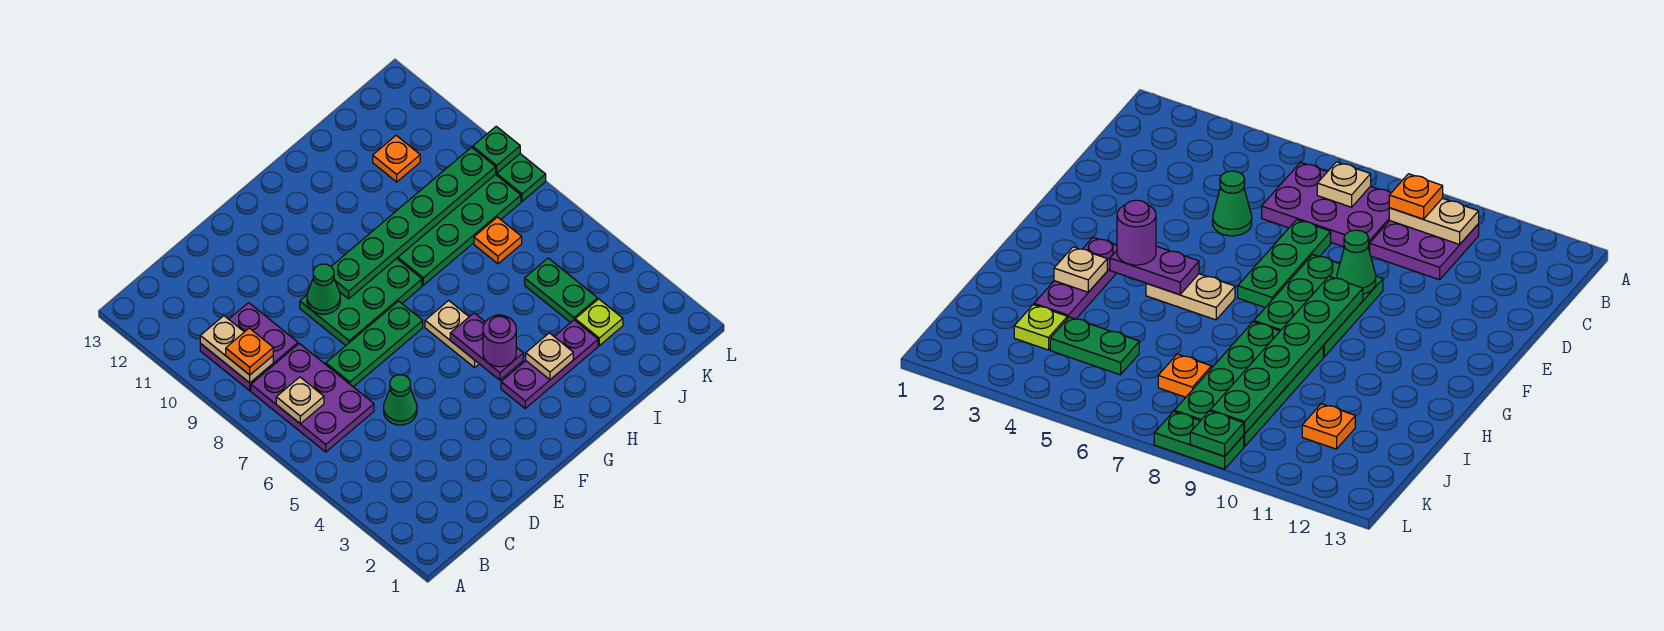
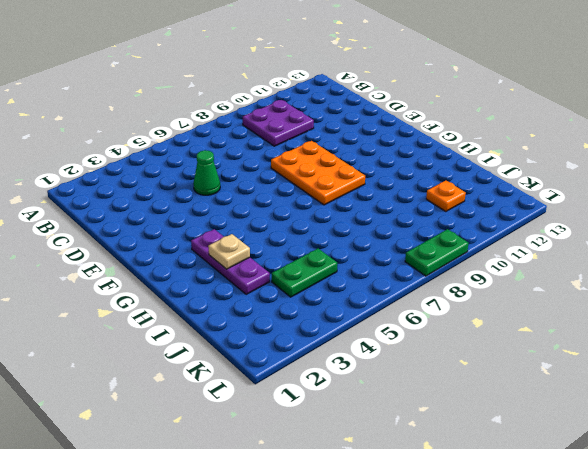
orange plate E8:G9 level 1 -> green plate E8:G9 level 1
none -> purple plate B6:C8 level 1
none -> green plate D7:F7 level 1
none -> tan plate G5:G6 level 1

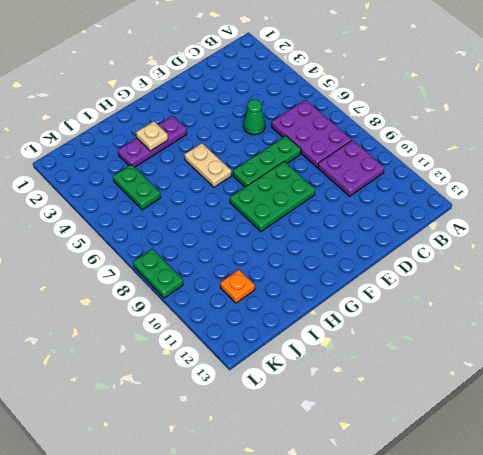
none -> green plate H8:K9 level 1
none -> lime plate J3 level 1
none -> orange plate J7 level 1

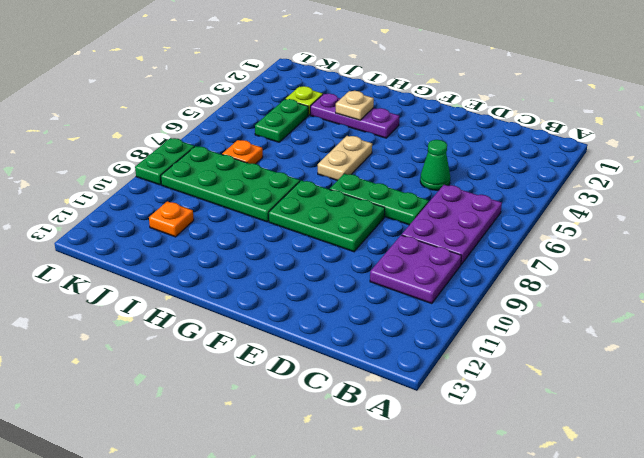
none -> tan plate B7 level 2
none -> tan plate B9:B10 level 2
none -> green cone E9 level 2

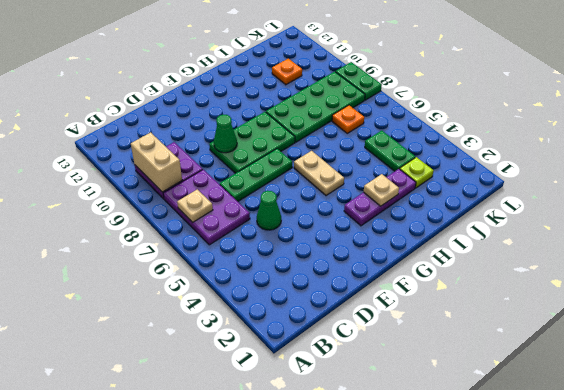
tan brick B9:B10 level 2 -> tan plate B9:B10 level 2
none -> green plate F9:K9 level 2
none -> purple plate G4:G5 level 2
none -> green plate L9 level 2

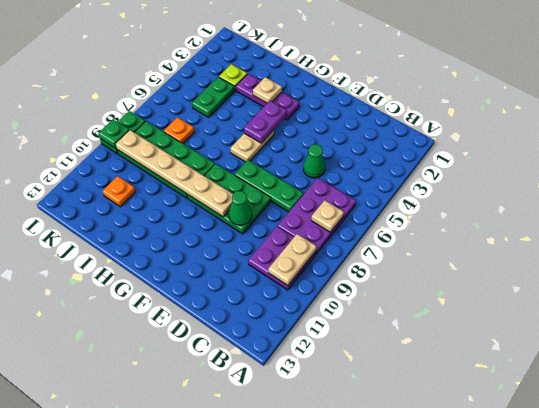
tan plate F9:K9 level 2 -> green plate F9:K9 level 2
none -> orange plate B9 level 3
none -> purple round brick G4 level 3

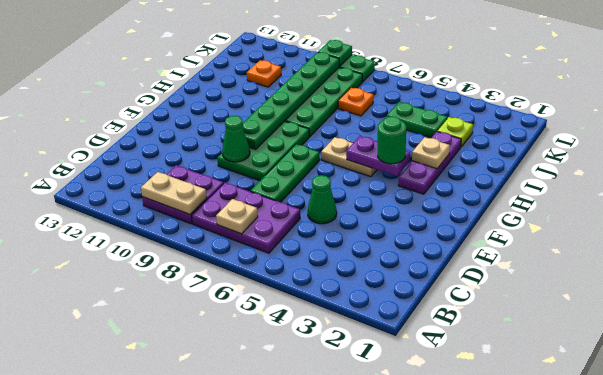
green round brick G4 level 3 -> purple round brick G4 level 3
none -> orange plate B9 level 3

